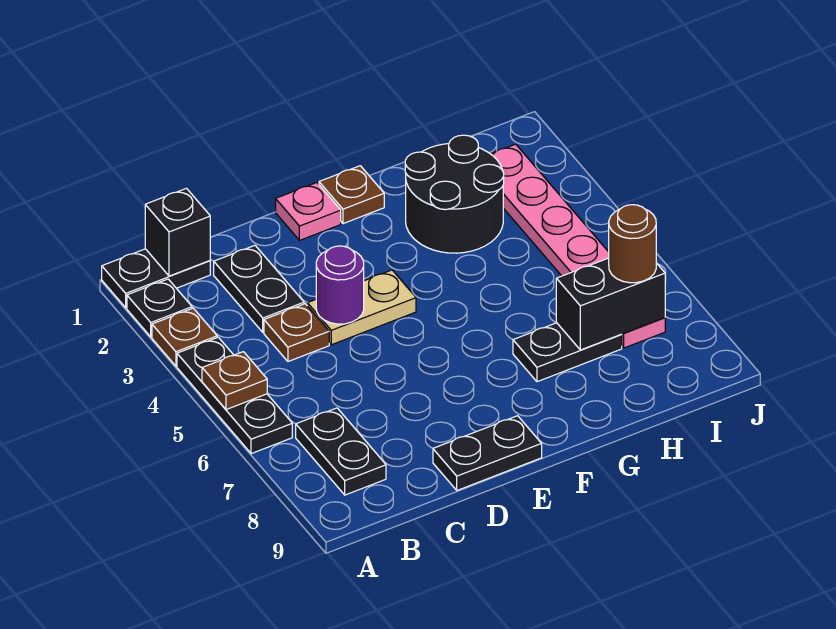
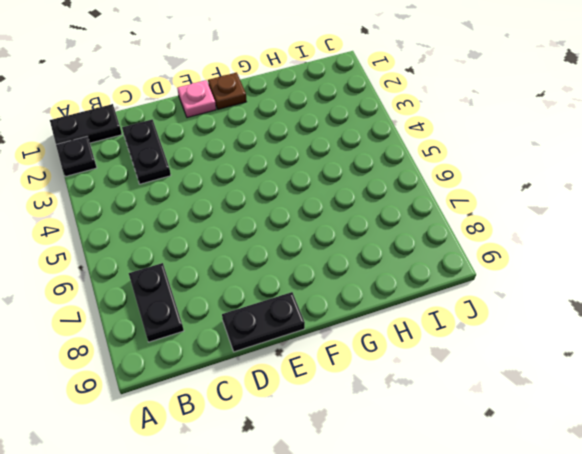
none -> brown plate A3 level 1
none -> black plate A4:A6 level 1
none -> brown plate C4 level 1

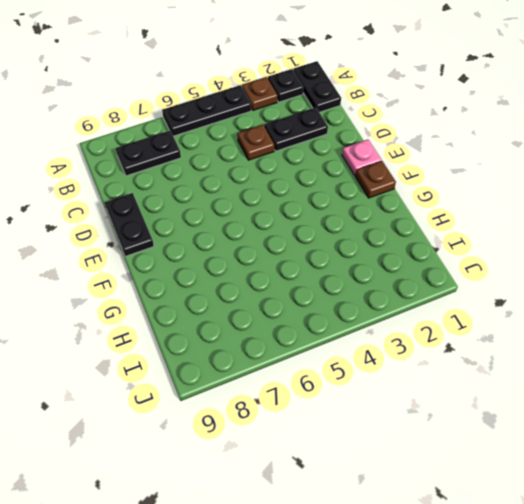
none -> tan plate D4:E4 level 1
none -> black round brick G2:H3 level 1
none -> black plate G7:H7 level 1

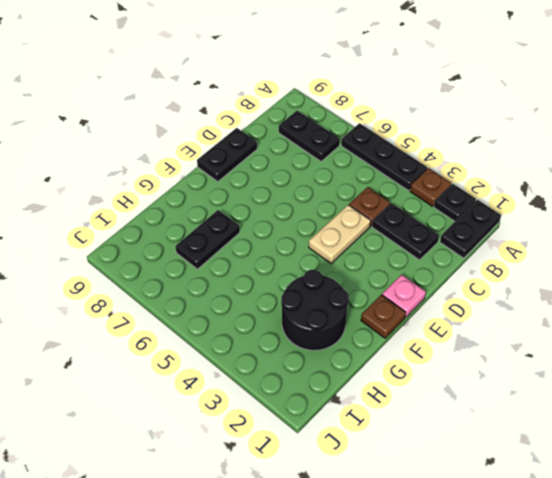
none -> pink plate I2:I7 level 1
none -> brown plate A5 level 2
none -> black brick B1 level 2

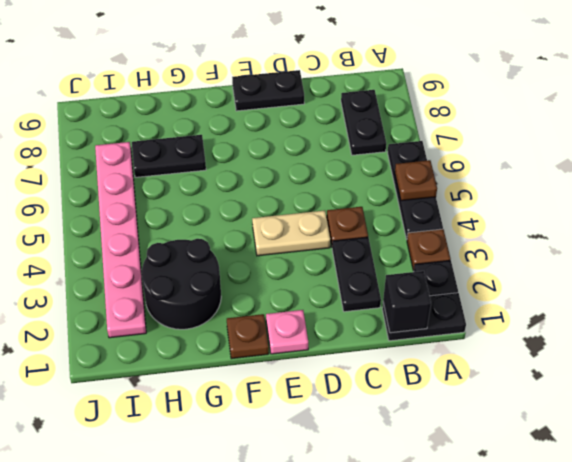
none -> purple round brick D4 level 2
none -> black brick H7:I7 level 2
none -> brown round brick I7 level 3

